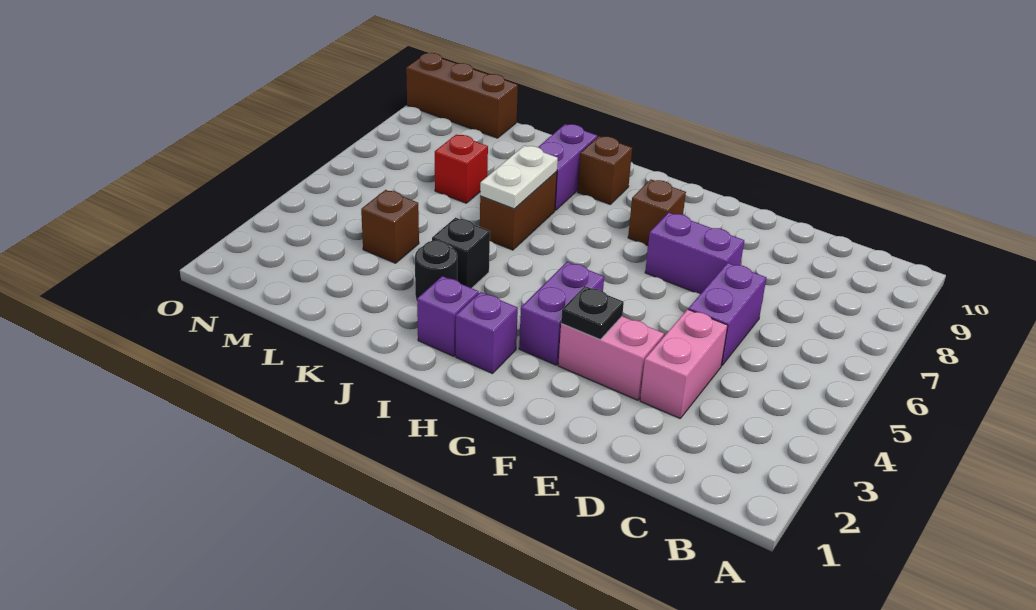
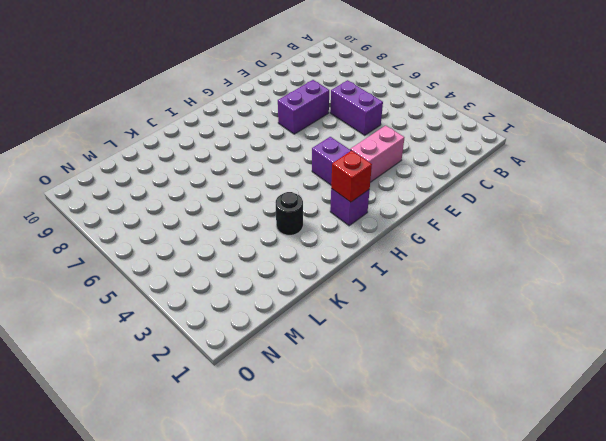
red brick H2 level 2 -> red brick L7 level 1
none -> pink brick D3:D4 level 1
none -> brown brick G8 level 1
none -> purple brick I2 level 1

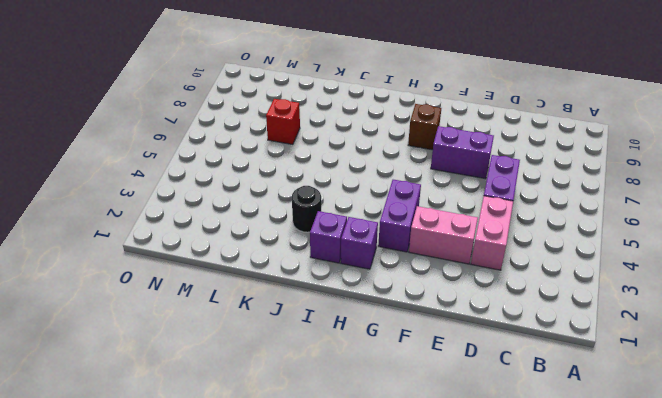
none -> brown brick I9 level 1
none -> black brick J4 level 1
none -> brown brick J6:J7 level 1

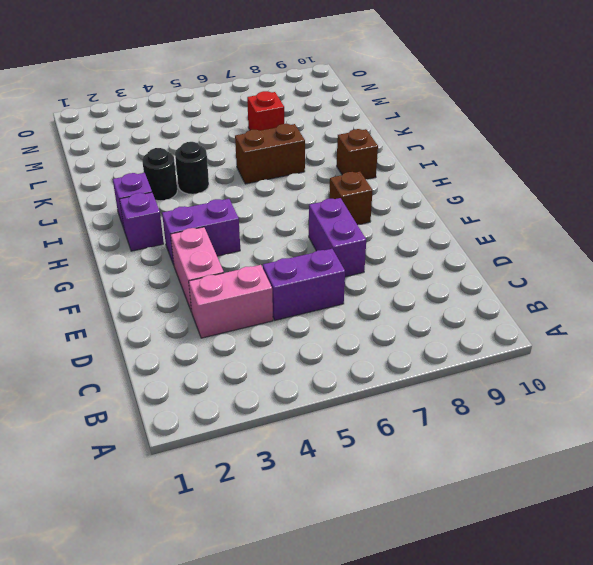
black round brick J4 level 1 -> black brick J4 level 1
none -> purple brick J8:J9 level 1
none -> brown brick L4 level 1
none -> brown brick M10:O10 level 1

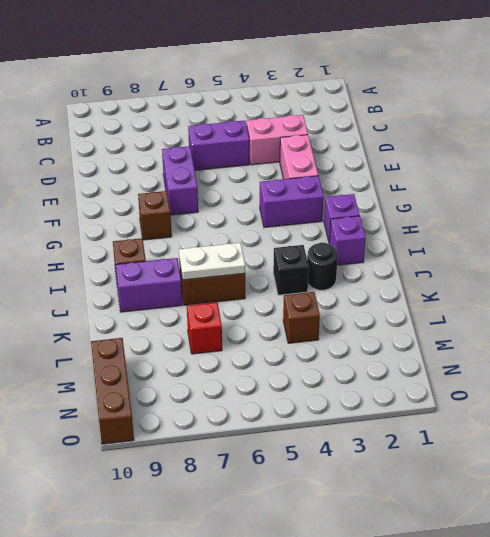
none -> black plate F3 level 2

